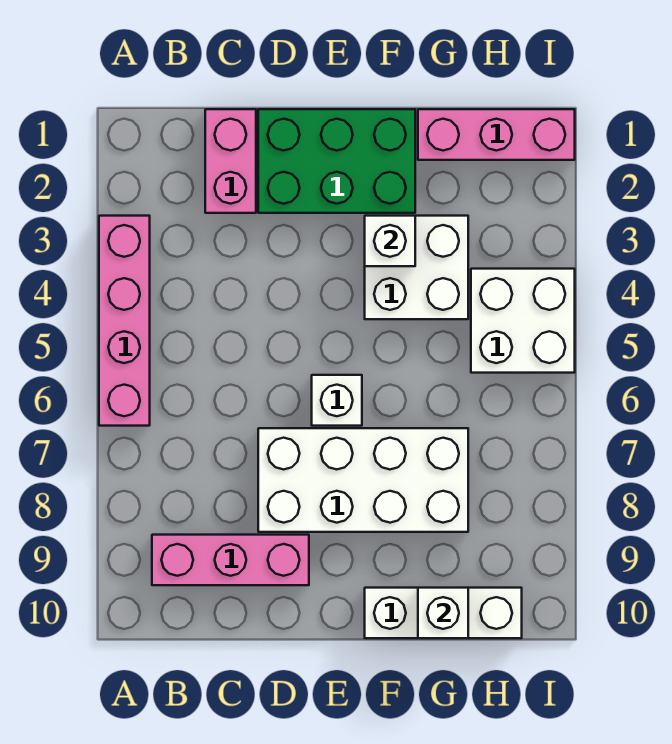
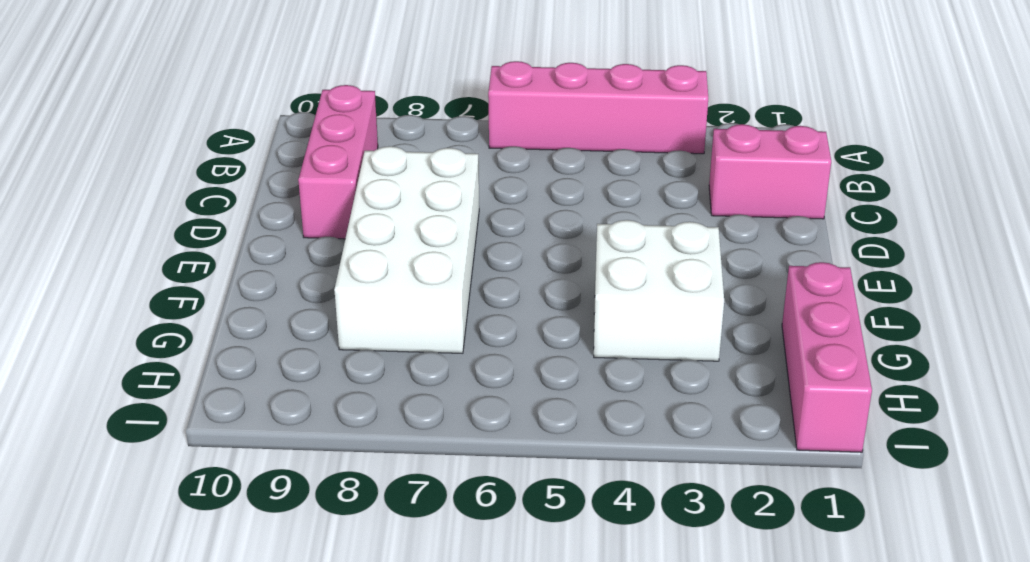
none -> green brick D1:F2 level 1
none -> white brick E6 level 1
none -> white brick F10:H10 level 1

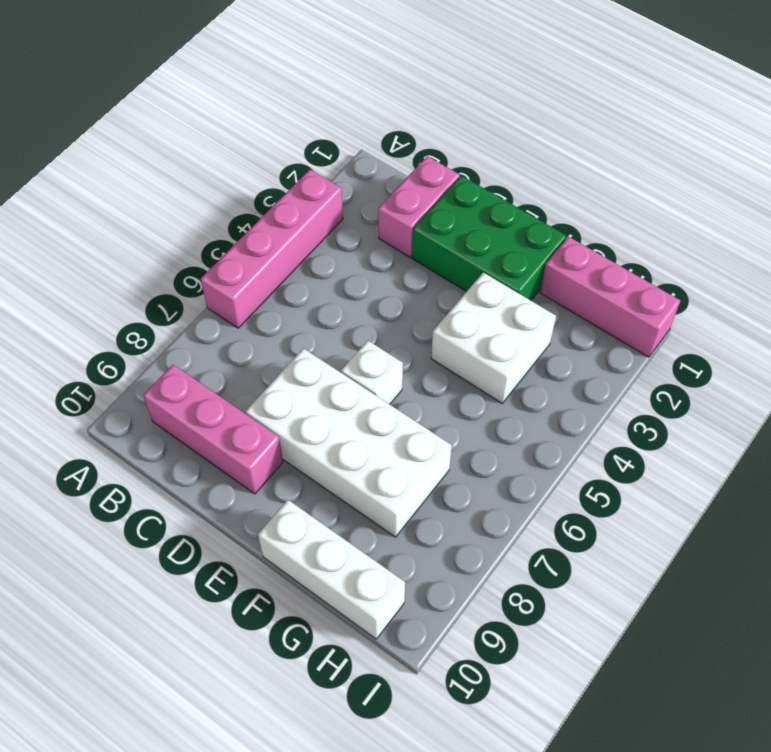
none -> white brick H4:I5 level 1
none -> white brick F3 level 2
none -> white brick G10 level 2

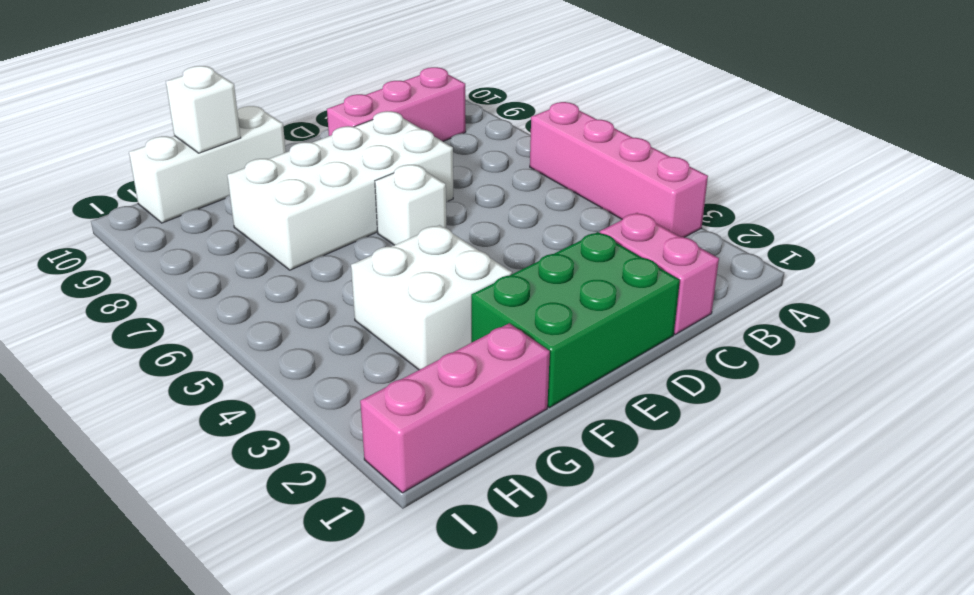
none -> white brick H4:I5 level 1
none -> white brick F3 level 2

